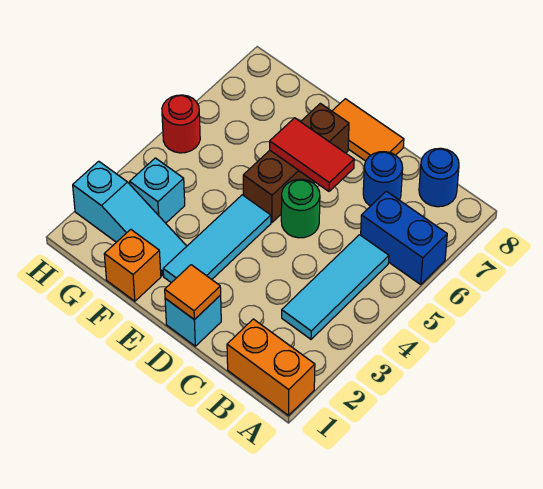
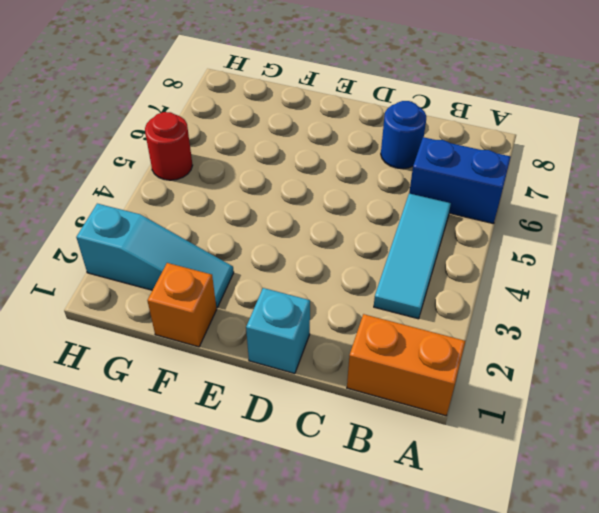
none -> blue round brick B8 level 1
none -> green round brick D5 level 1
none -> orange tile D8:E8 level 1

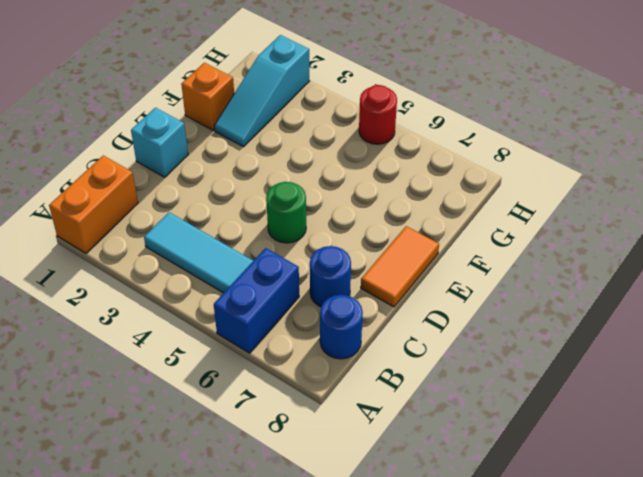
none -> cyan tile E2:E4 level 1
none -> brown brick E5:E7 level 1
none -> cyan brick G3 level 1

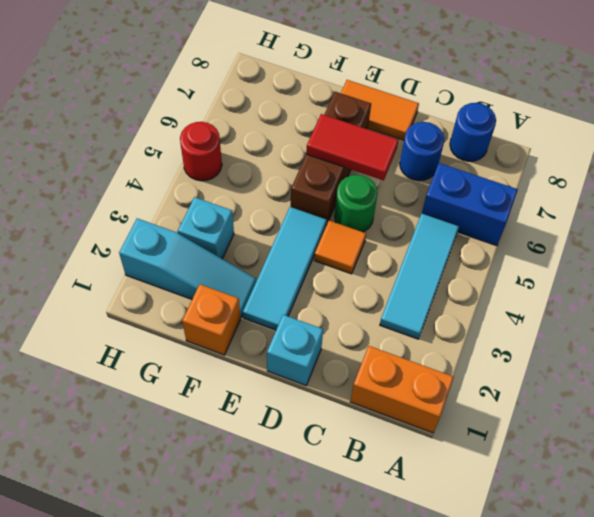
orange tile D4 level 1 -> orange tile D1 level 2

